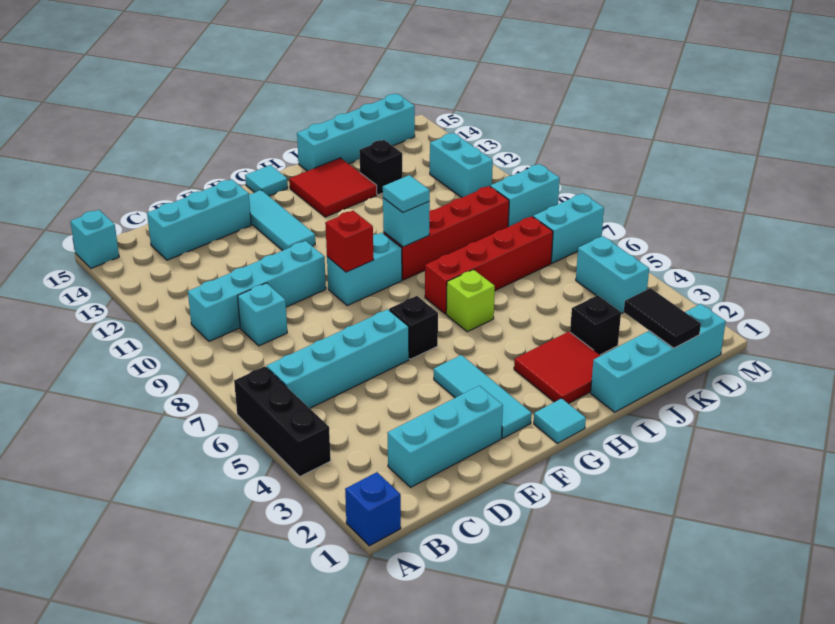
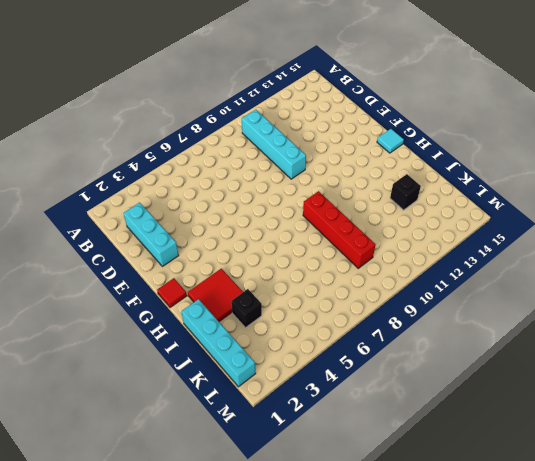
red tile G1 level 1 -> cyan tile G1 level 1
none -> blue brick A1 level 1
none -> black brick A4:A6 level 1
none -> cyan brick A15 level 1
none -> cyan brick B6:E6 level 1

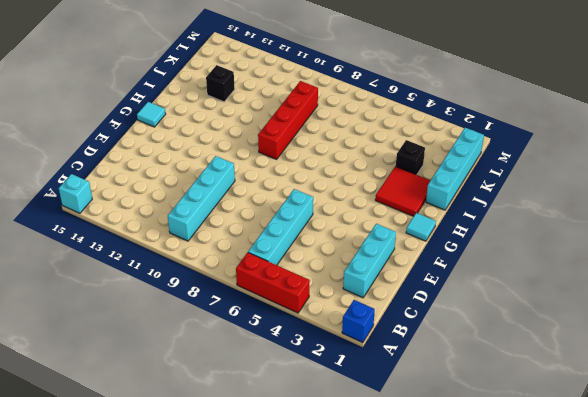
red brick A4:A6 level 1 -> black brick A4:A6 level 1
none -> cyan brick C9 level 1
none -> cyan brick C14:E14 level 1
none -> cyan tile F2:F4 level 1
none -> black brick F6 level 1

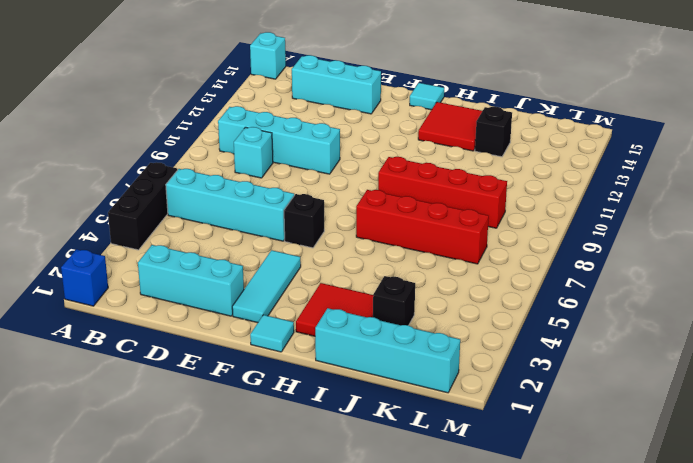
none -> cyan brick F9:G9 level 1
none -> cyan tile F12:F14 level 1
none -> lime brick H6 level 1
none -> cyan brick I15:L15 level 1

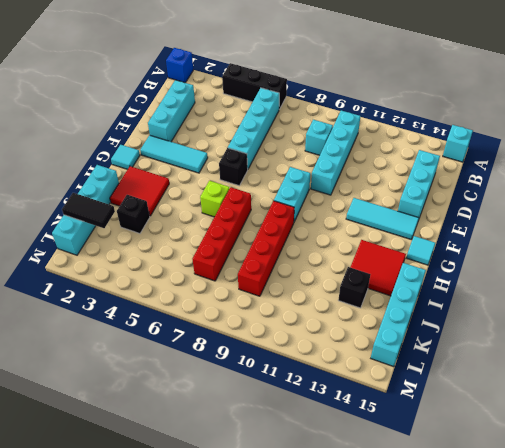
none -> cyan brick L4:L5 level 1
none -> cyan brick L7:M7 level 1
none -> cyan brick L9:M9 level 1
none -> cyan brick L11:L12 level 1

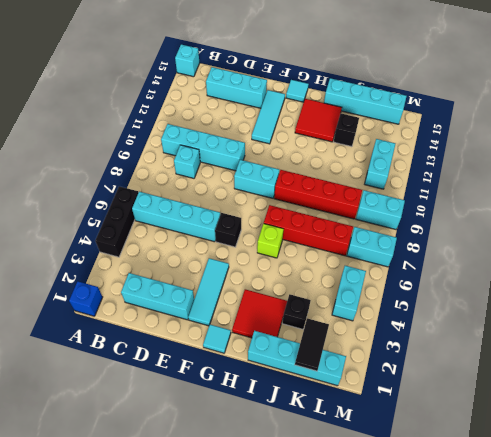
none -> red brick F9 level 2
none -> cyan brick H9 level 2
none -> cyan tile H9 level 3

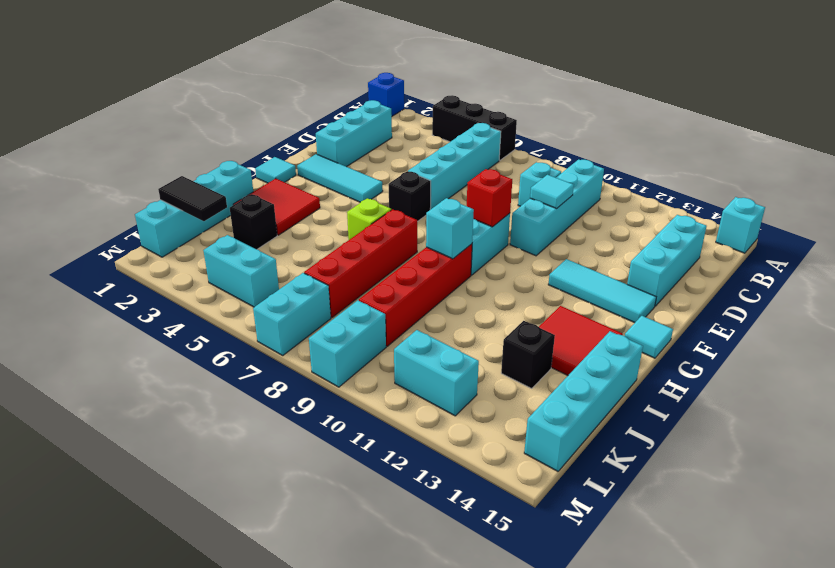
cyan tile D10 level 2 -> cyan tile H9 level 3

